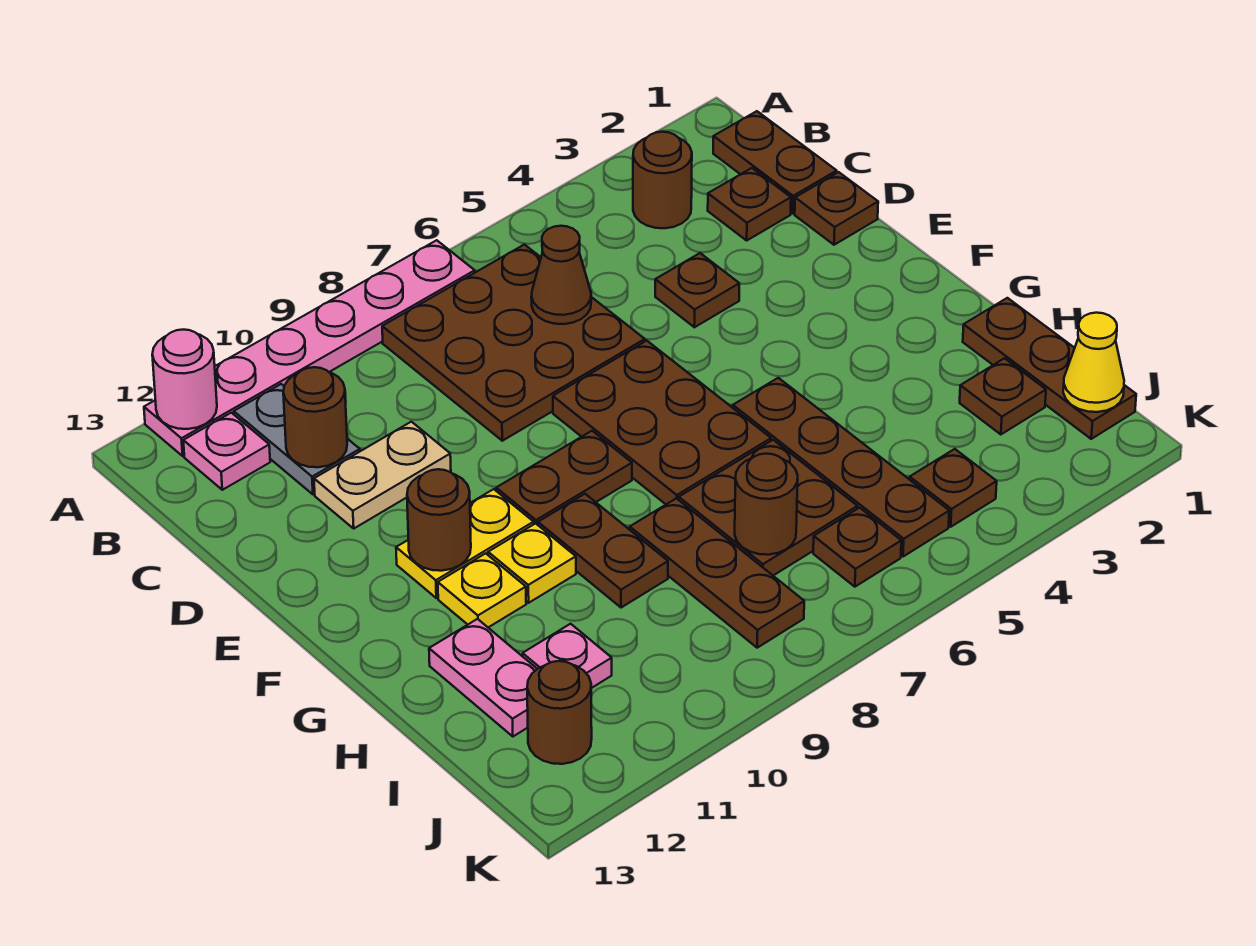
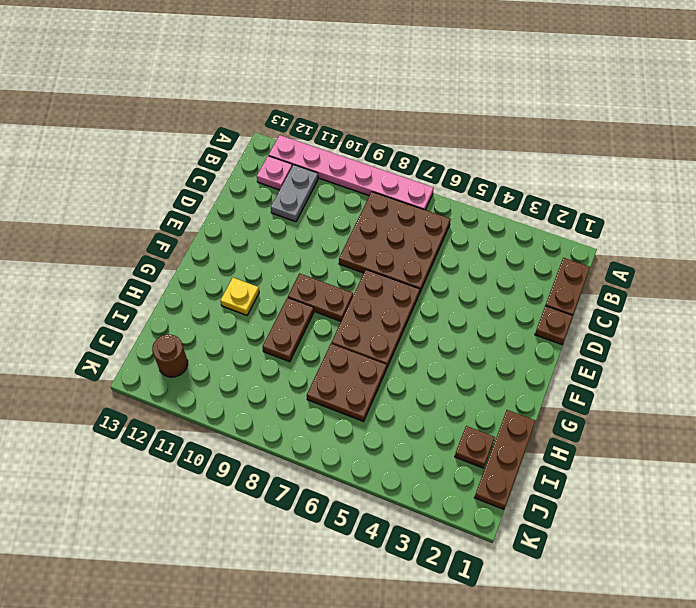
none -> brown round brick B3 level 1
none -> brown plate C2 level 1
none -> brown plate D4 level 1
none -> tan plate D10:D11 level 1

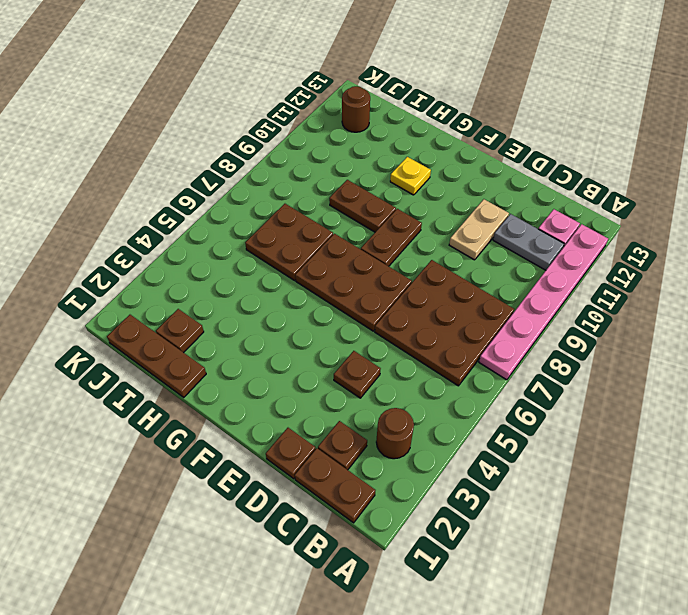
none -> yellow plate F10:F11 level 1
none -> brown plate G5:J5 level 1
none -> yellow plate G10 level 1
none -> brown plate H8:J8 level 1

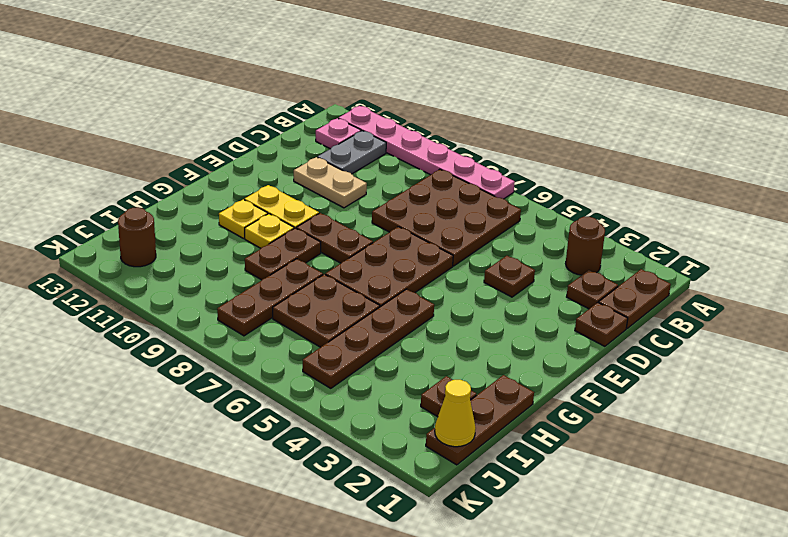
none -> pink plate H12:I12 level 1
none -> pink plate I11 level 1
none -> brown plate J4 level 1
none -> brown plate J6 level 1

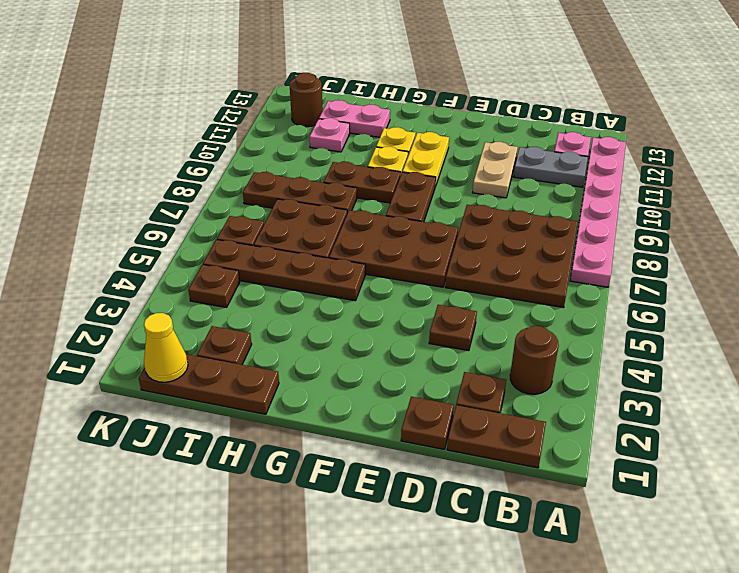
none -> pink round brick A12 level 2
none -> brown cone C6 level 2
none -> brown round brick C11 level 2
none -> brown round brick F11 level 2

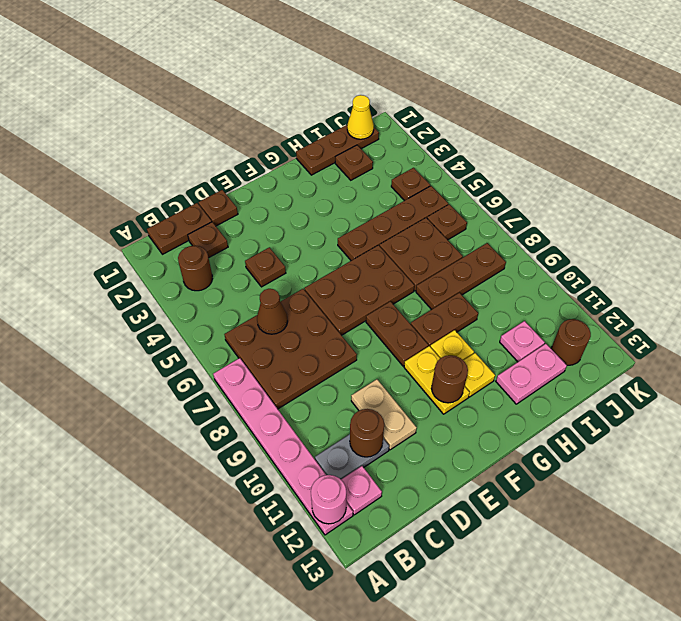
none -> brown round brick I7 level 2

